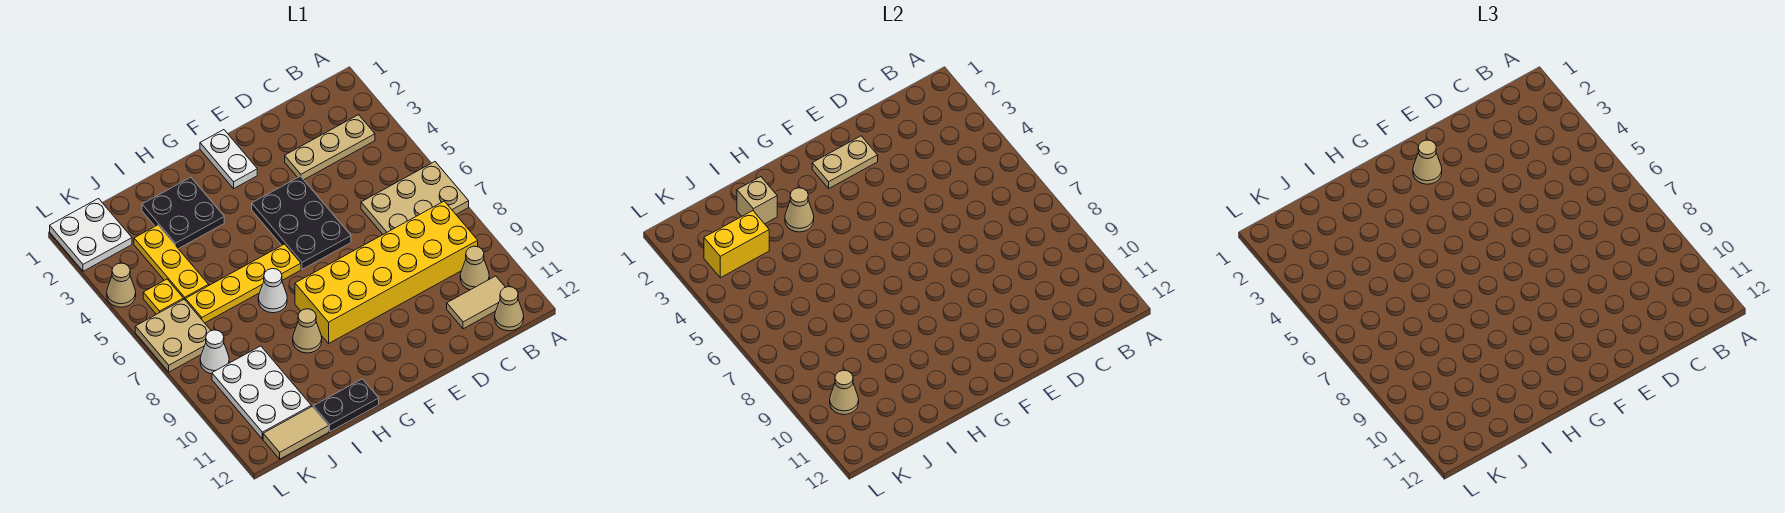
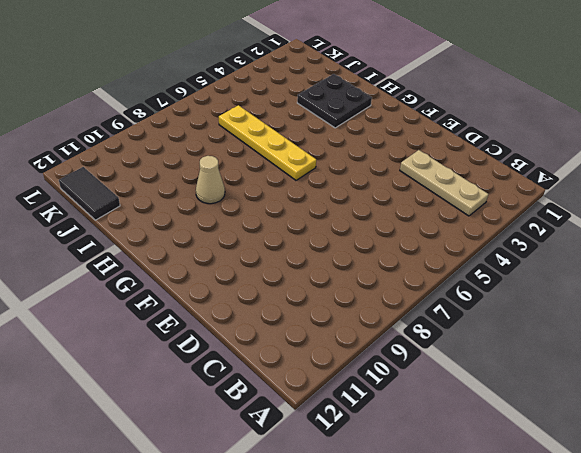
black tile J12:K12 level 1 -> tan tile J12:K12 level 1
none -> tan plate A6:C7 level 1
none -> yellow brick B8:G9 level 1
none -> tan cone B10 level 1

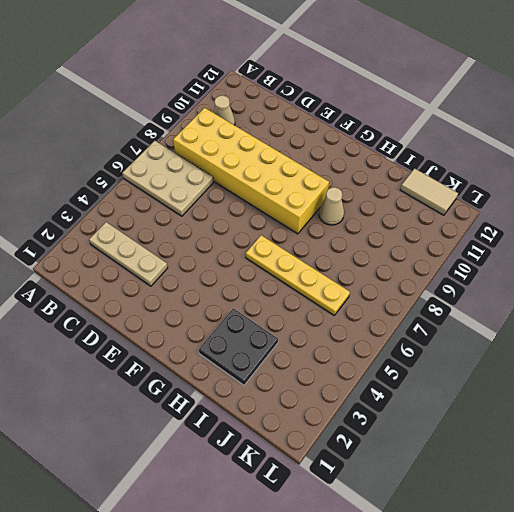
none -> tan tile B11:C11 level 1
none -> tan cone B12 level 1
none -> black plate E4:F6 level 1

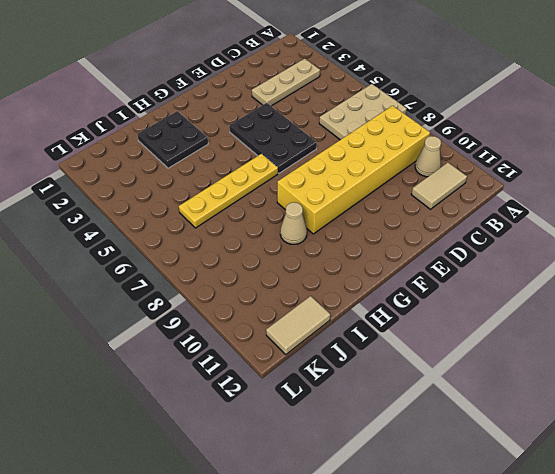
none -> tan cone B12 level 1
none -> white plate F1:F2 level 1
none -> white cone H7 level 1

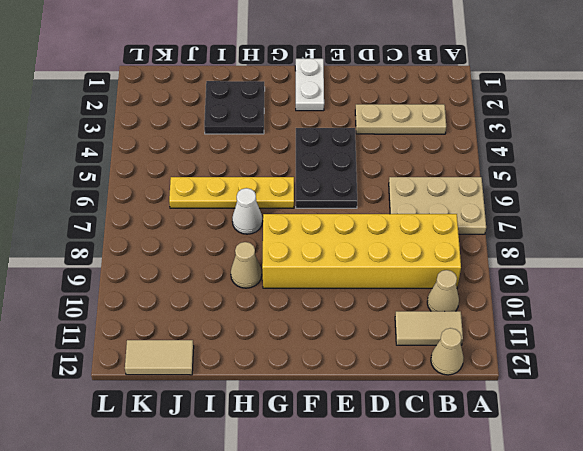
none -> black plate H12:I12 level 1
none -> yellow plate J3:J5 level 1
none -> white plate J9:K11 level 1

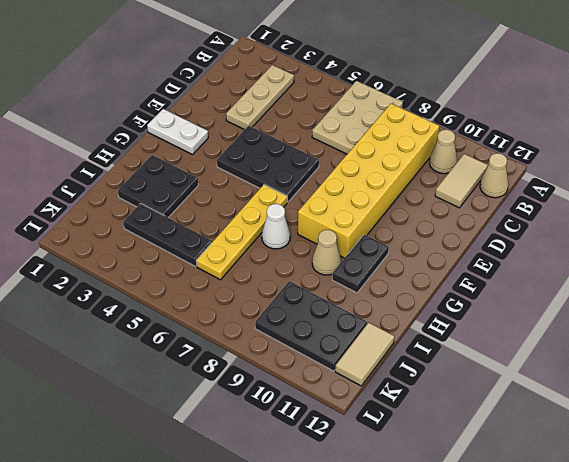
black plate G10:H10 level 1 -> black plate H12:I12 level 1
black plate J3:J5 level 1 -> yellow plate J3:J5 level 1
black plate J9:K11 level 1 -> white plate J9:K11 level 1
none -> white plate K1:L2 level 1
none -> yellow plate K5 level 1
none -> tan plate K6:L7 level 1

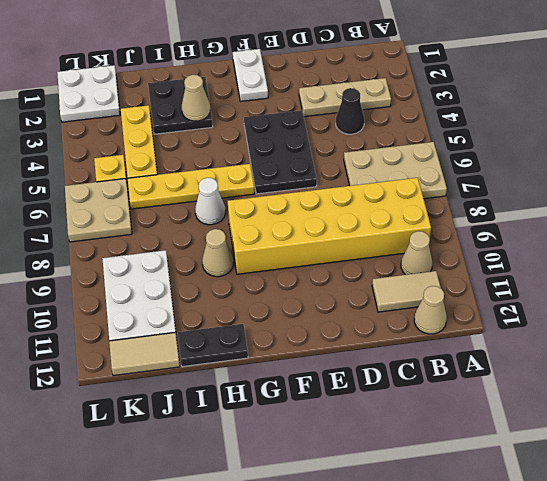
black cone C4 level 1 -> none
none -> white cone K8 level 1
none -> tan cone L4 level 1
none -> tan plate E2:F2 level 2

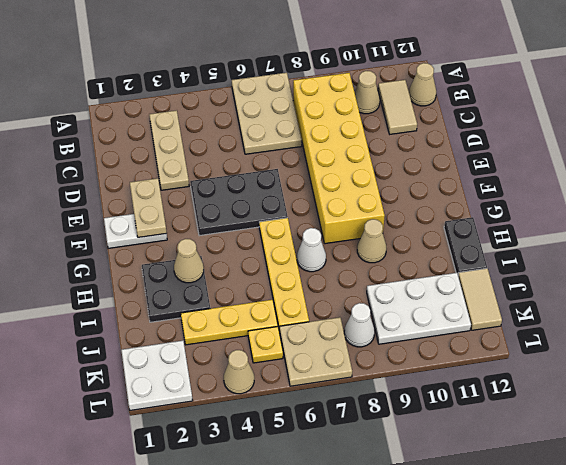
none -> tan brick I2 level 2
none -> yellow brick J3:K3 level 2
none -> tan cone K10 level 2

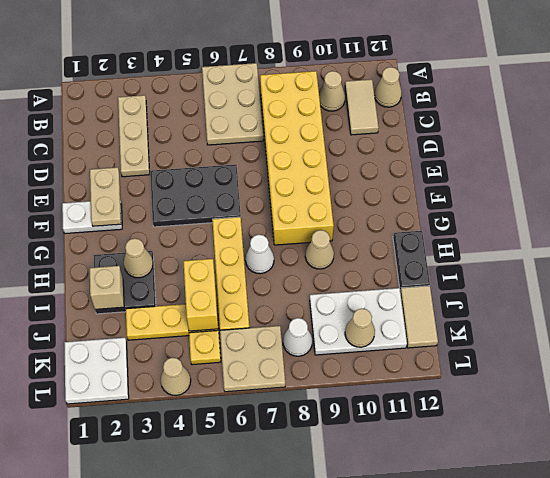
yellow brick I5:J5 level 2 -> yellow brick J3:K3 level 2
none -> tan cone F2 level 3

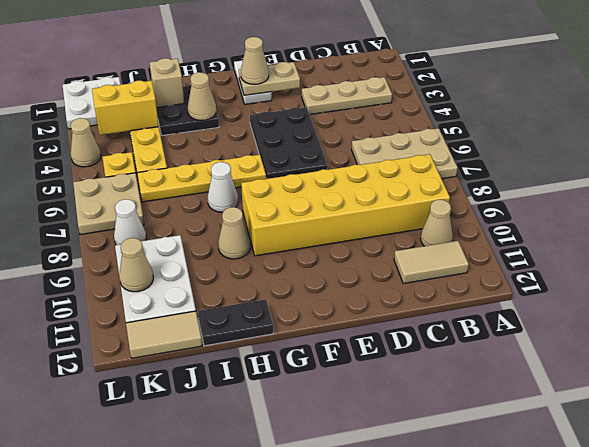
none -> tan cone B12 level 1

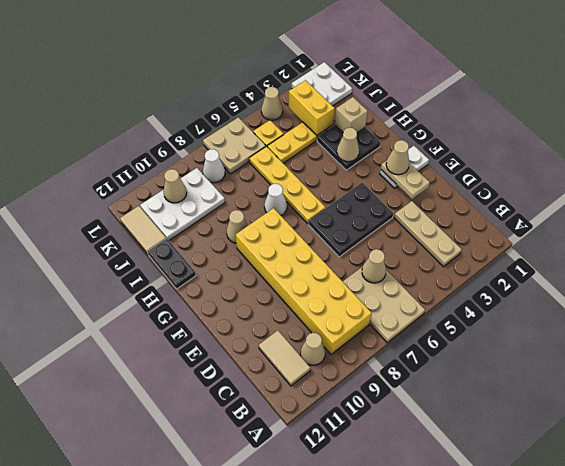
tan cone C6 level 2 -> tan cone B12 level 1

